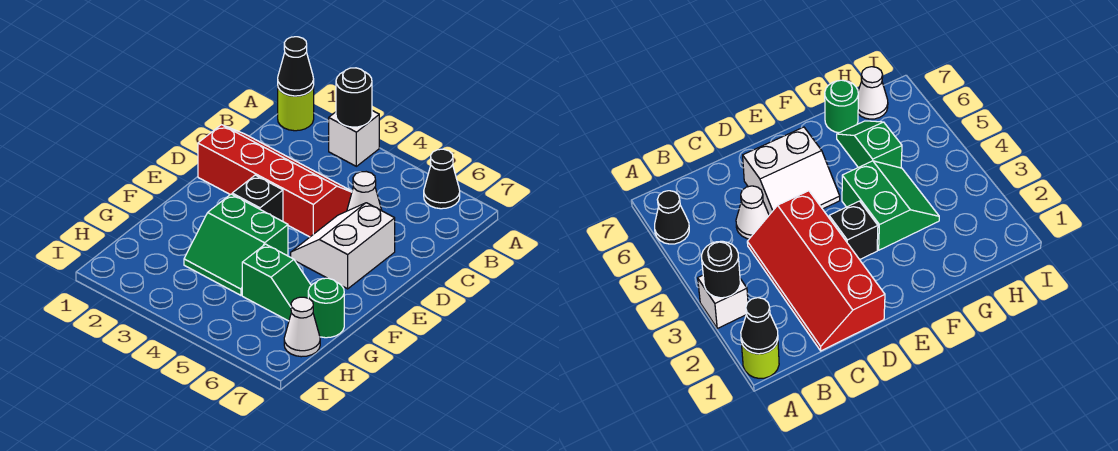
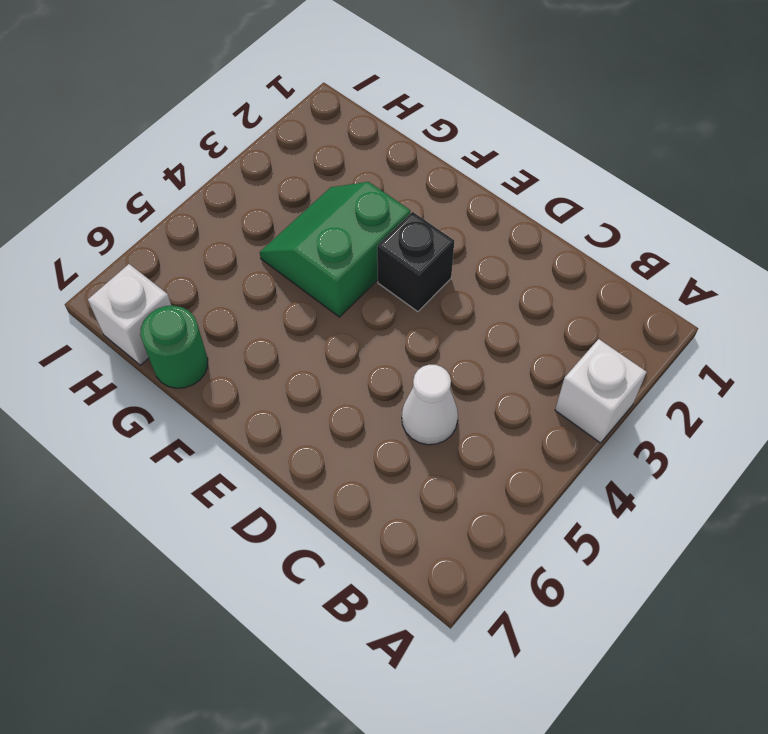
white brick H7 level 1 -> white cone H7 level 1
none -> lime round brick A1 level 1
none -> black cone A6 level 1
none -> red slope C1:D4 level 1 top D

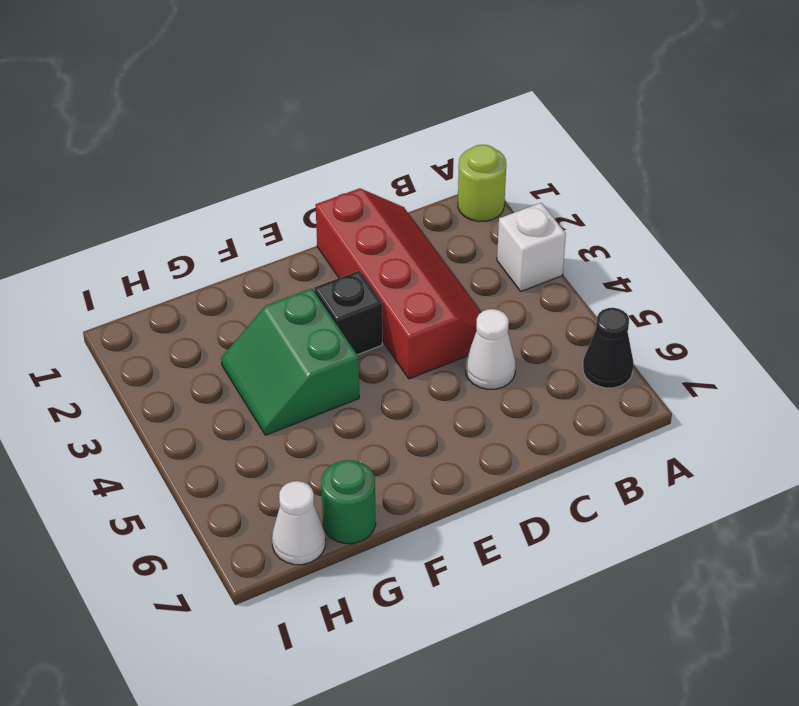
none -> white slope D5:E6 level 1 top 6
none -> green slope G5:G6 level 1 top 5
none -> black cone A1 level 2

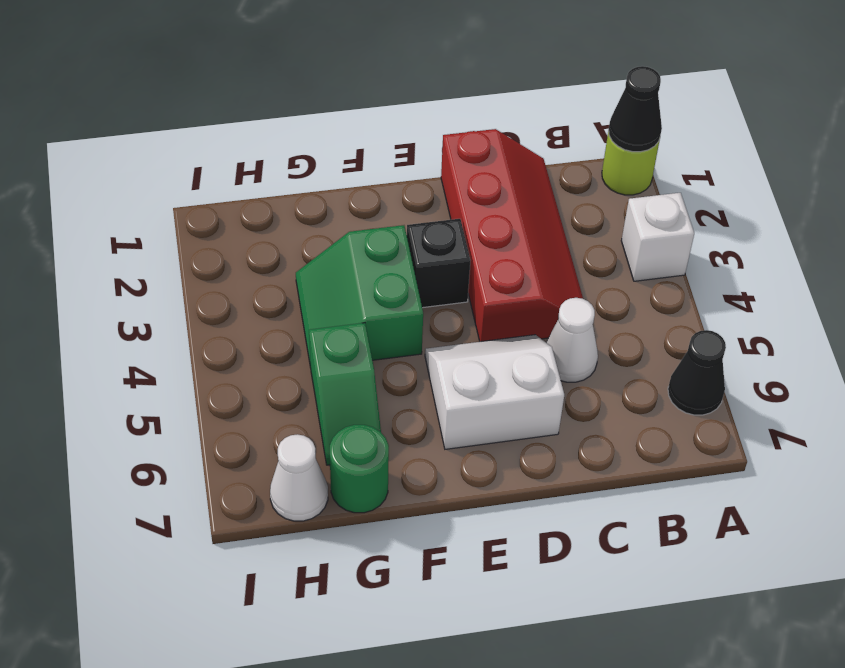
none -> black round brick A3 level 2

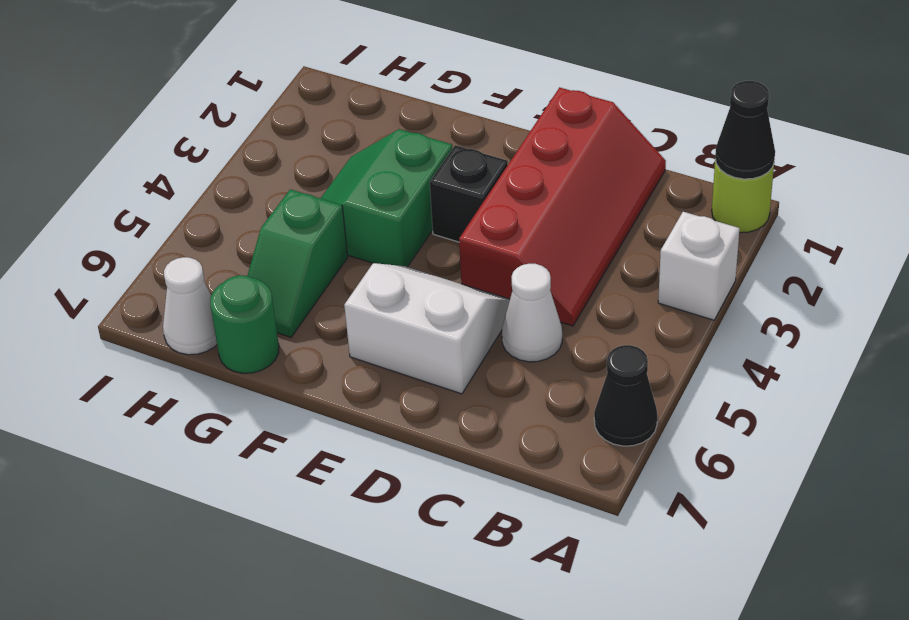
none -> black round brick A3 level 2

